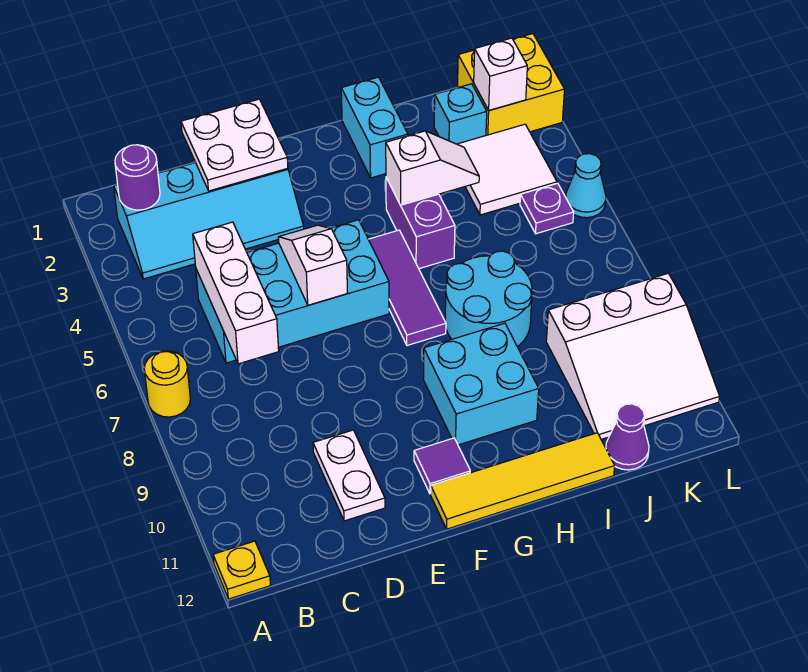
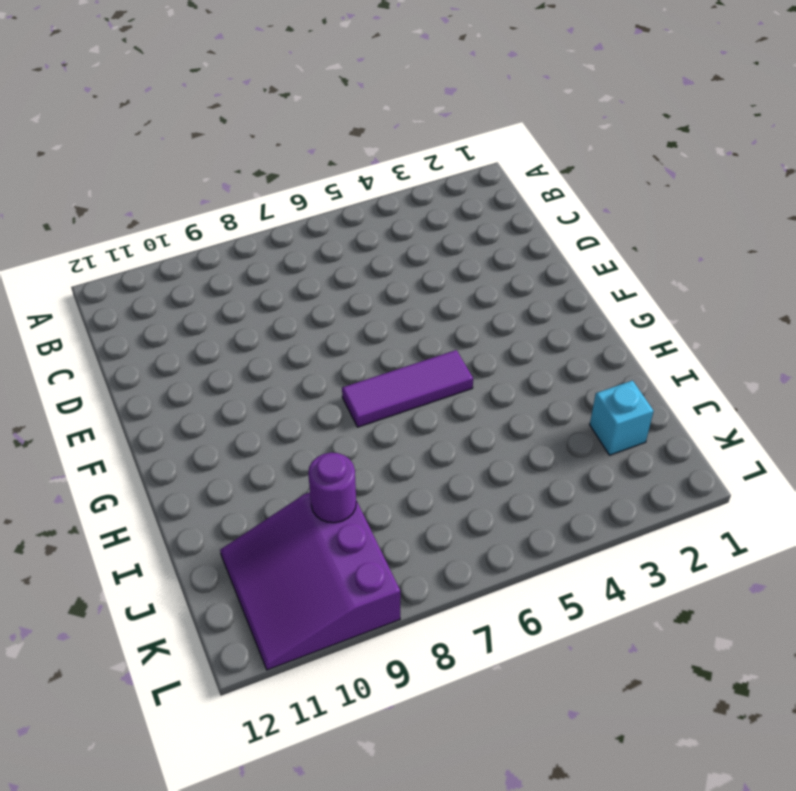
purple slope J9:L11 level 1 top 9 -> white slope J9:L11 level 1 top 9
purple round brick J9 level 2 -> purple round brick B2 level 2
none -> yellow round brick A7 level 1
none -> yellow plate A12 level 1
none -> cyan slope B2:E3 level 1 top 2

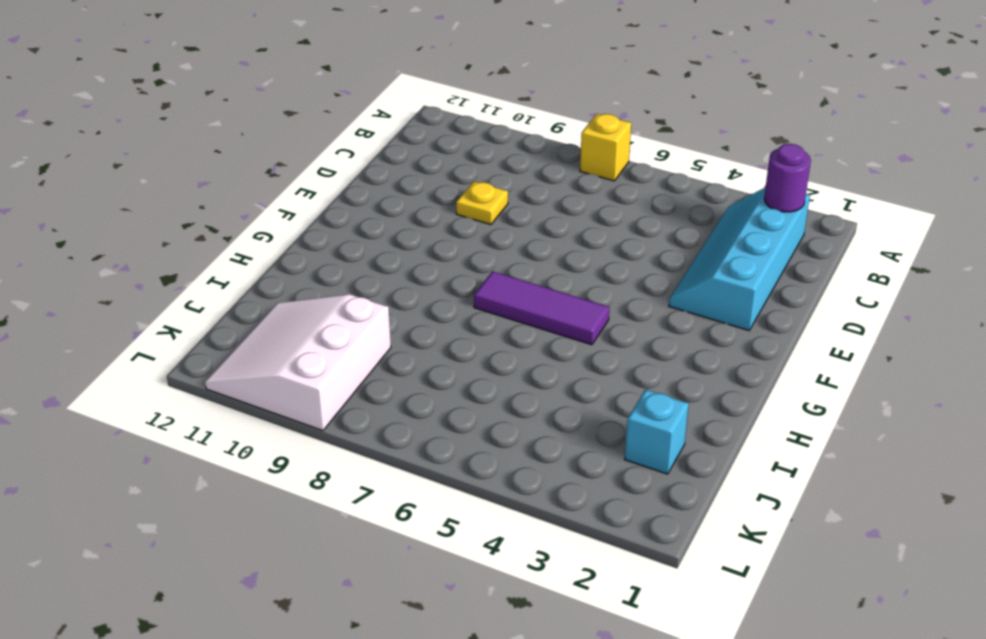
yellow brick A7 level 1 -> yellow round brick A7 level 1
yellow plate D9 level 1 -> yellow plate A12 level 1
none -> cyan brick C5:F6 level 1
none -> white plate D10:D11 level 1
none -> purple tile F11 level 1

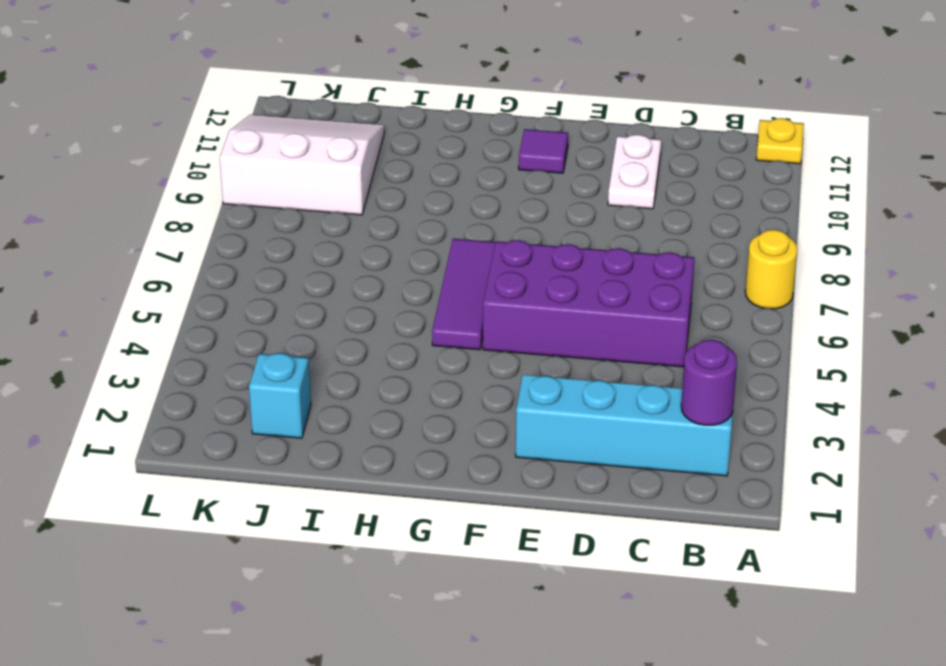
purple brick C5:F6 level 1 -> cyan brick C5:F6 level 1
none -> yellow tile F12:I12 level 1
none -> cyan brick G9:H10 level 1
none -> cyan brick H1:H2 level 1

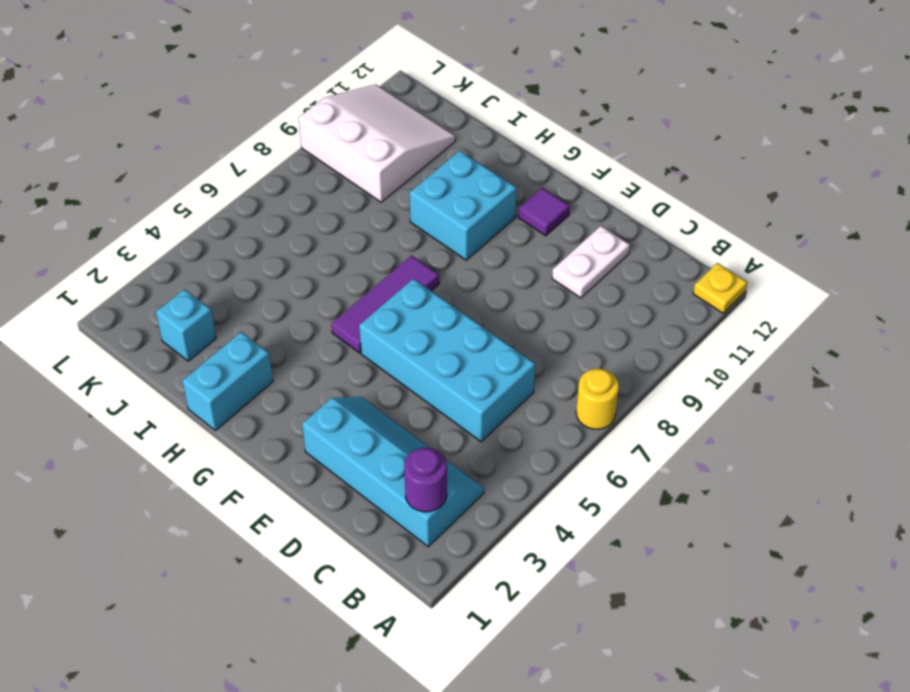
none -> yellow tile F12:I12 level 1
none -> purple brick H4:H5 level 1
none -> cyan round brick H7:I8 level 1

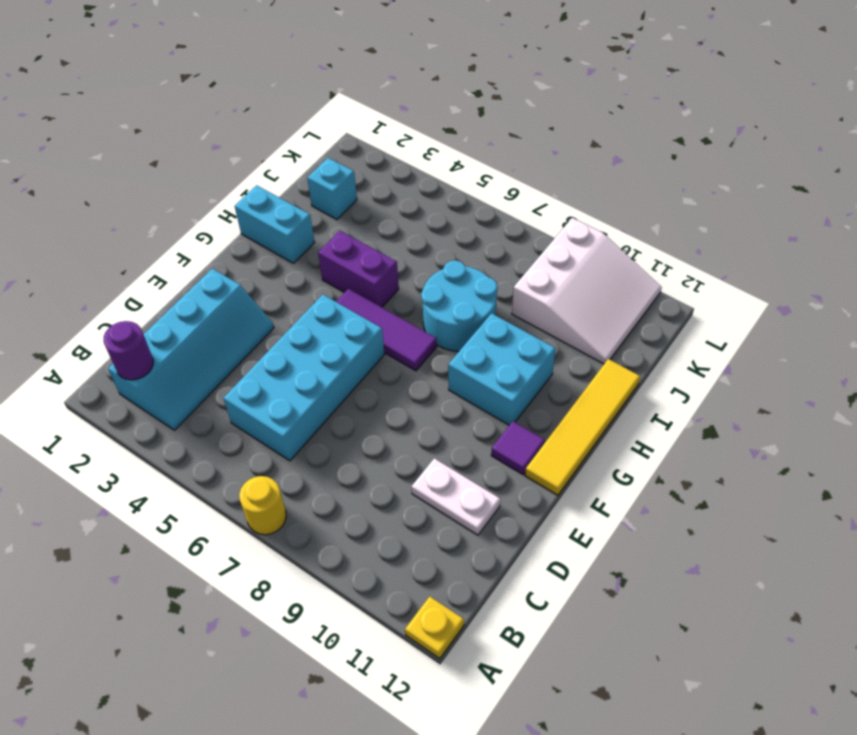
none -> white tile J3:K4 level 1
none -> purple cone J12 level 1
none -> yellow brick K1:L2 level 1

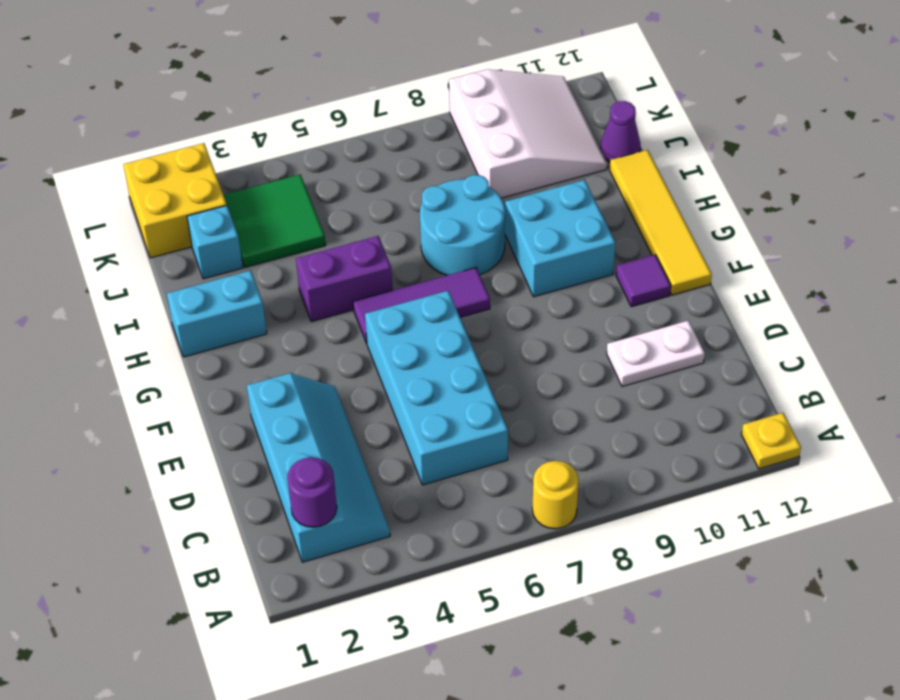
green tile J3:K4 level 1 -> white tile J3:K4 level 1
none -> purple plate K5 level 1
none -> cyan cone L5 level 1
none -> white brick C5:C7 level 2

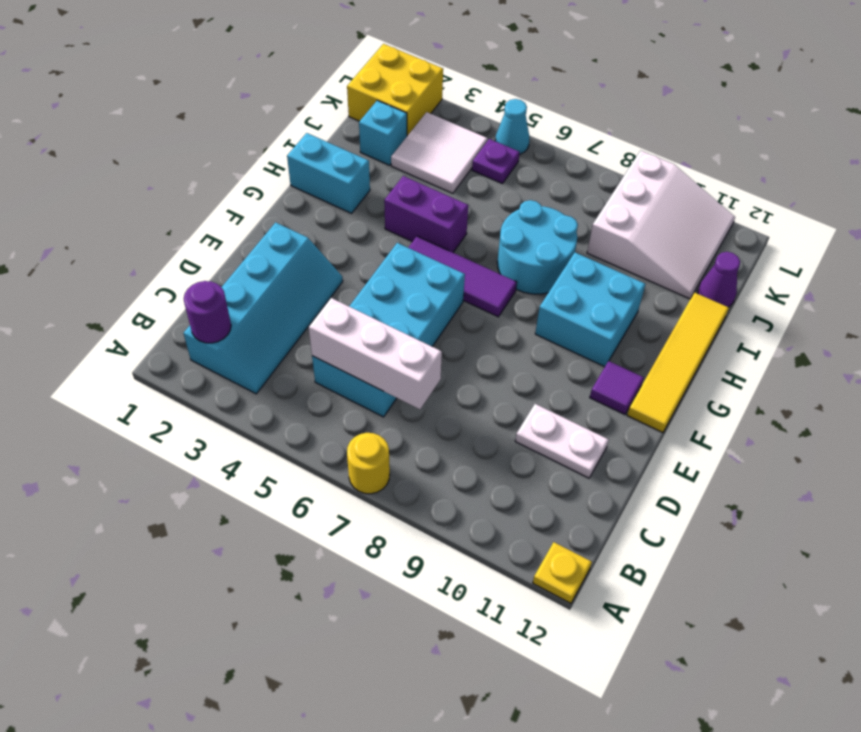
none -> white plate D1:E2 level 2
none -> white slope E5:E6 level 2 top 6
none -> white slope H4:I4 level 2 top H

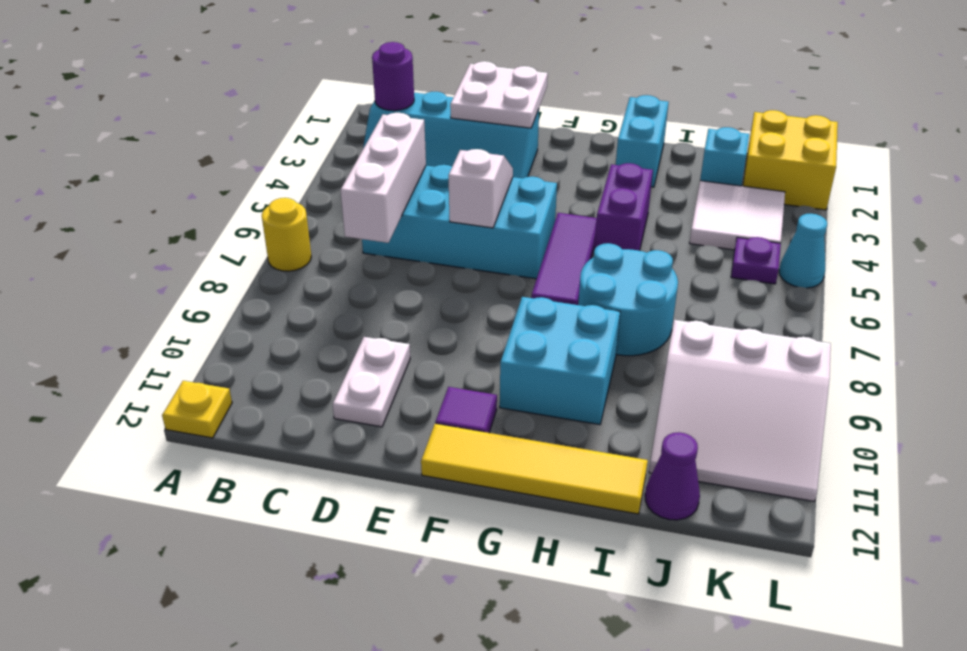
none -> white slope H4:I4 level 2 top H
none -> white brick K2 level 2

